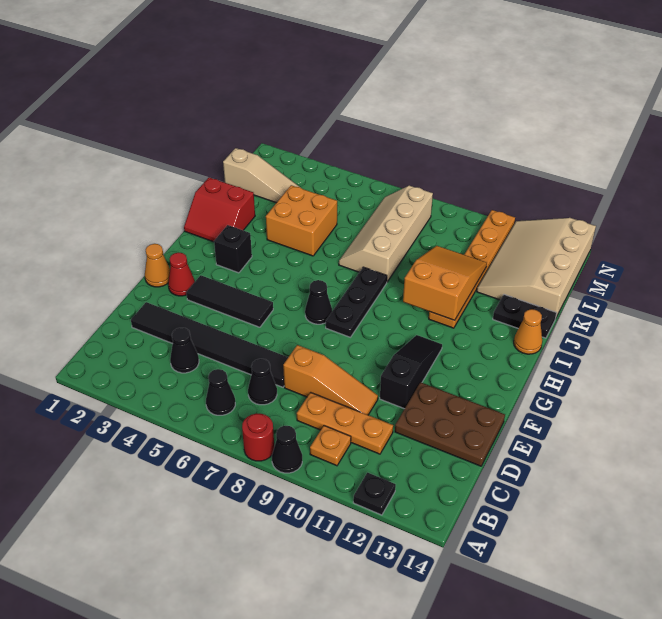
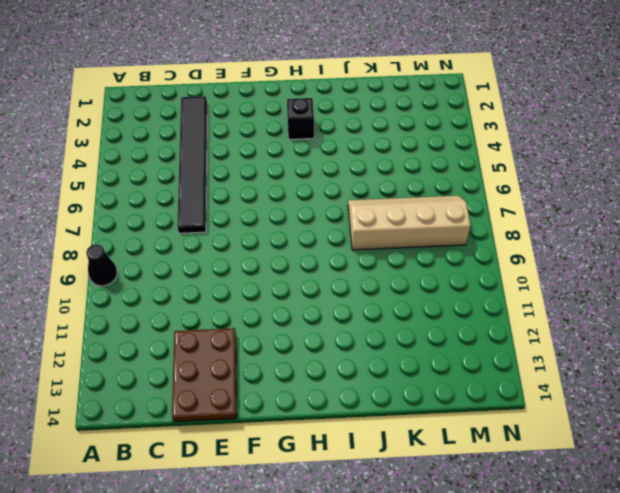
none -> red round brick A8 level 1
none -> black plate A12 level 1
none -> black cone B6 level 1

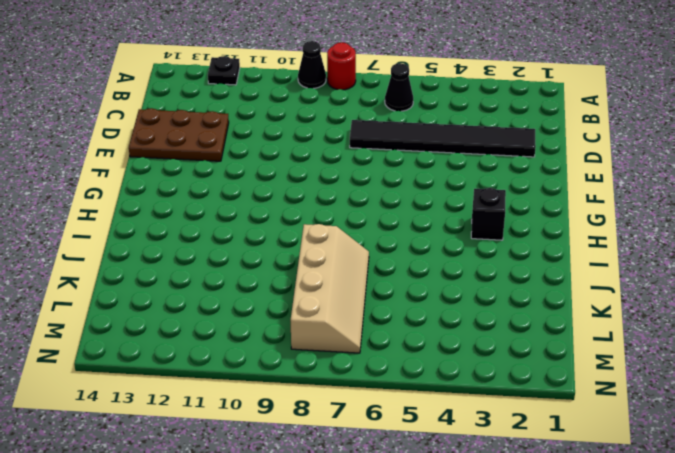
none -> orange plate B10 level 1
none -> black cone C4 level 1
none -> black cone C7 level 1

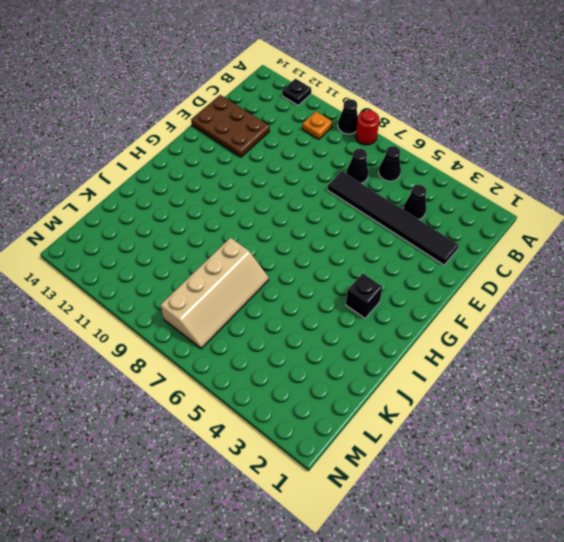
none -> orange plate C9:C11 level 1
none -> orange slope D8:D10 level 1 top 8
none -> black slope E11:G11 level 1 top E

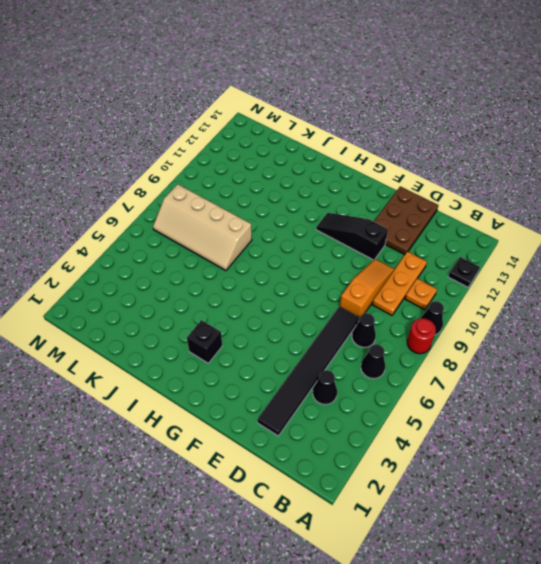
none -> orange cone F1 level 1
none -> red cone F2 level 1
none -> black tile F3:F5 level 1

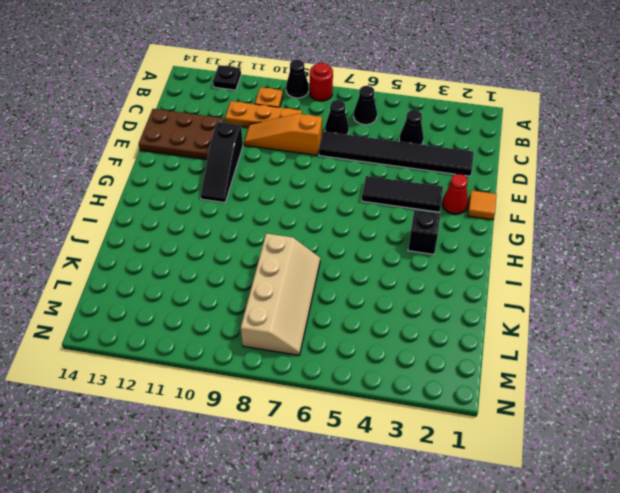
orange tile F1 level 1 -> orange cone F1 level 1
none -> black cone G7 level 1
none -> black plate G8:I8 level 1
none -> red slope I1:J2 level 1 top J

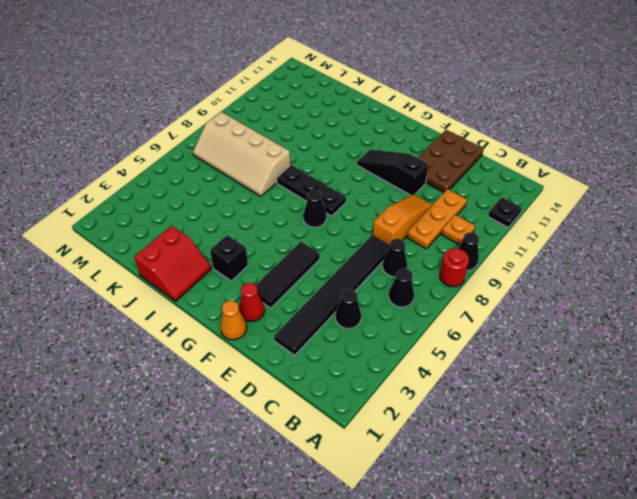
none -> orange plate I11:N11 level 1
none -> orange cone I14 level 1
none -> orange brick J4:K5 level 1

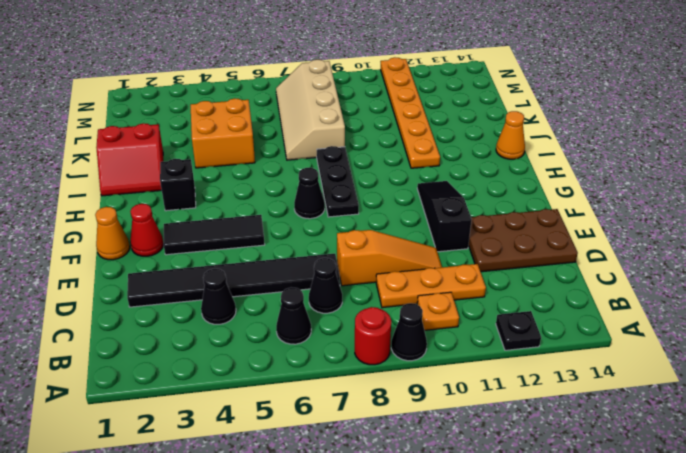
none -> black plate J13:J14 level 1
none -> tan slope K12:N14 level 1 top 14
none -> tan slope L1:L3 level 1 top 1

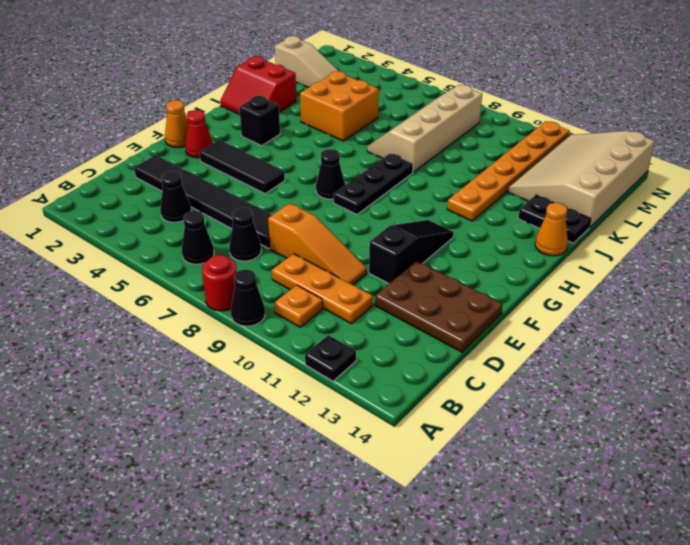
none -> orange slope I10:K11 level 2 top I

